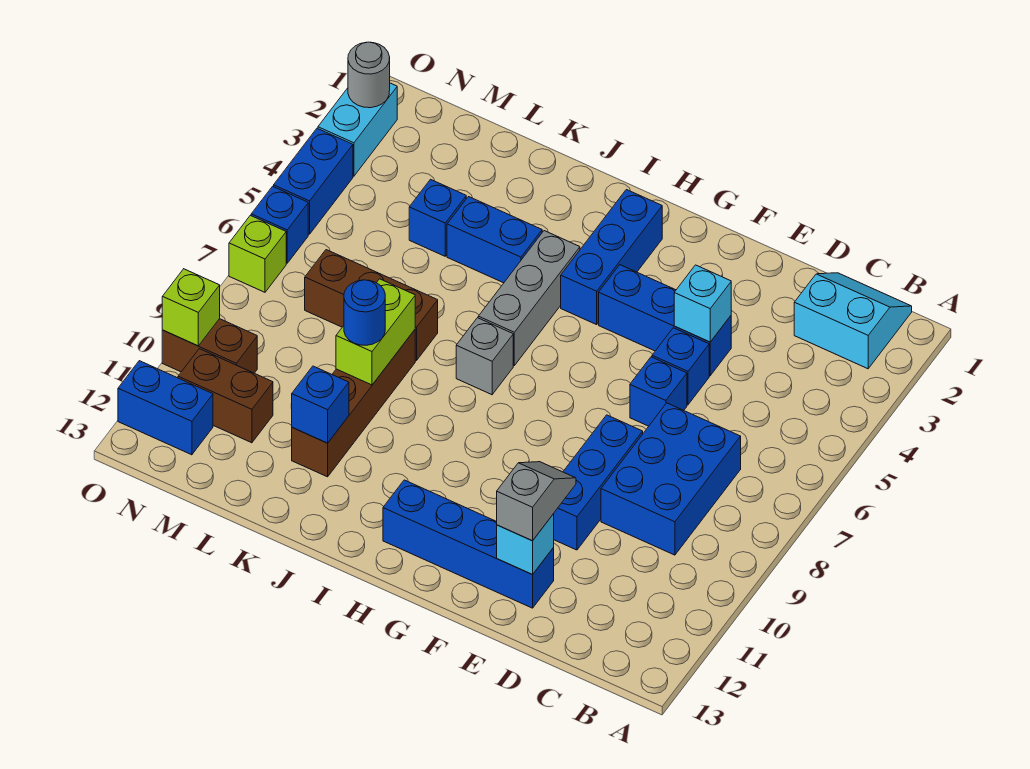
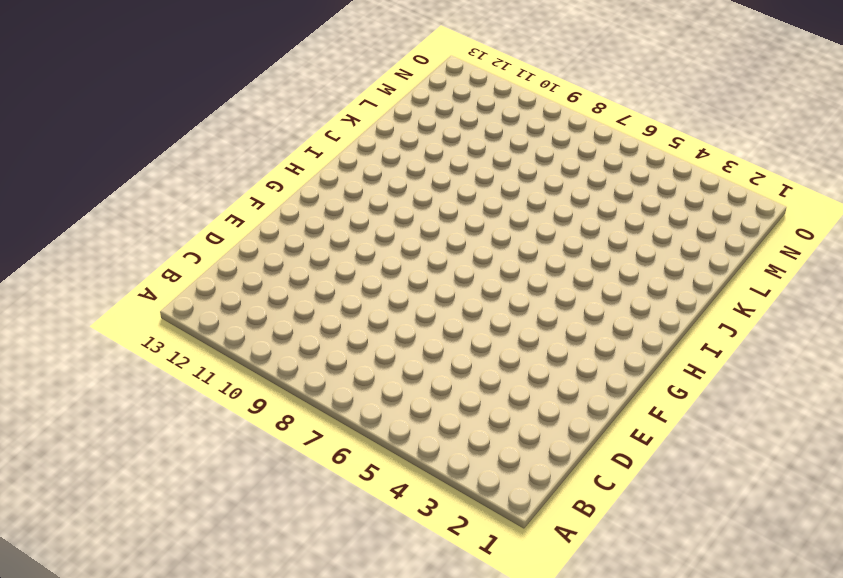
none -> cyan slope B1:C2 level 1 top 2
none -> blue brick C7:D9 level 1
none -> blue brick E4:G4 level 1

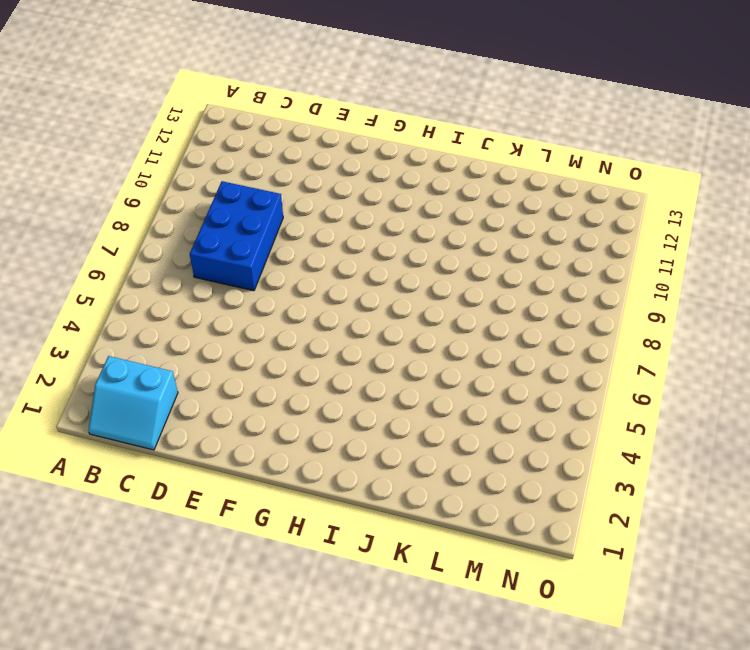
none -> blue brick E4:G4 level 1
none -> blue brick E5 level 1
none -> blue brick E6 level 1

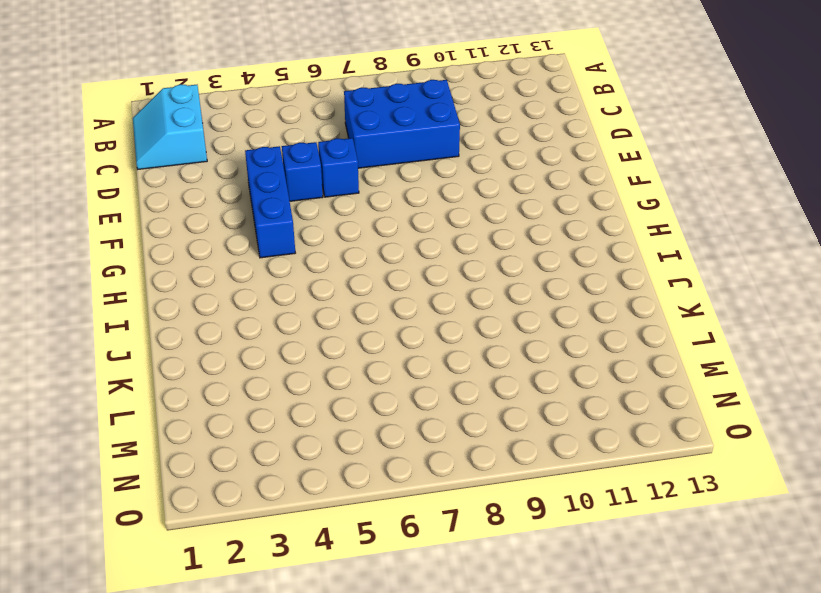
none -> blue brick E8:E10 level 1
none -> blue brick E12:H12 level 1
none -> blue brick H2:H4 level 1

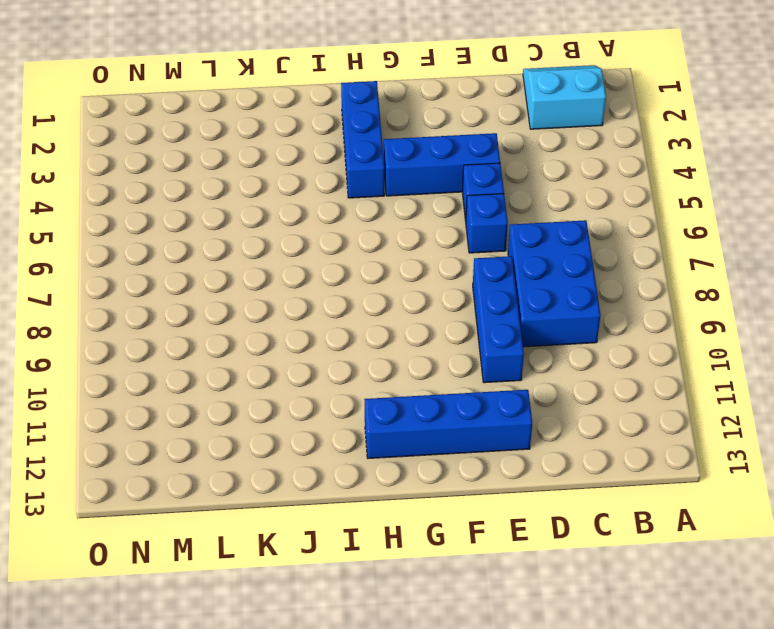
none -> grey brick I4:I6 level 1
none -> grey brick I7 level 1
none -> blue brick J4:K4 level 1

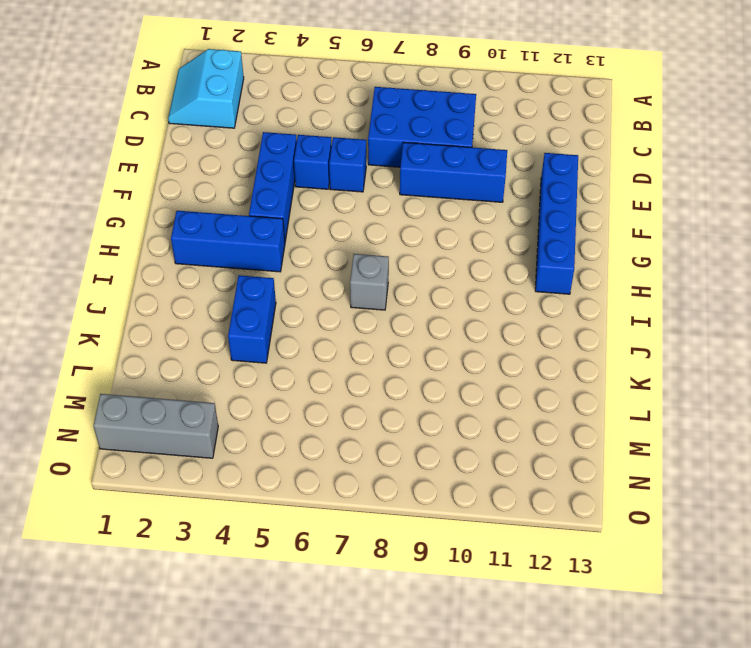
grey brick N1:N3 level 1 -> grey brick I4:I6 level 1
none -> brown brick K7:M7 level 1
none -> brown brick K8:K11 level 1
none -> blue brick L4 level 1

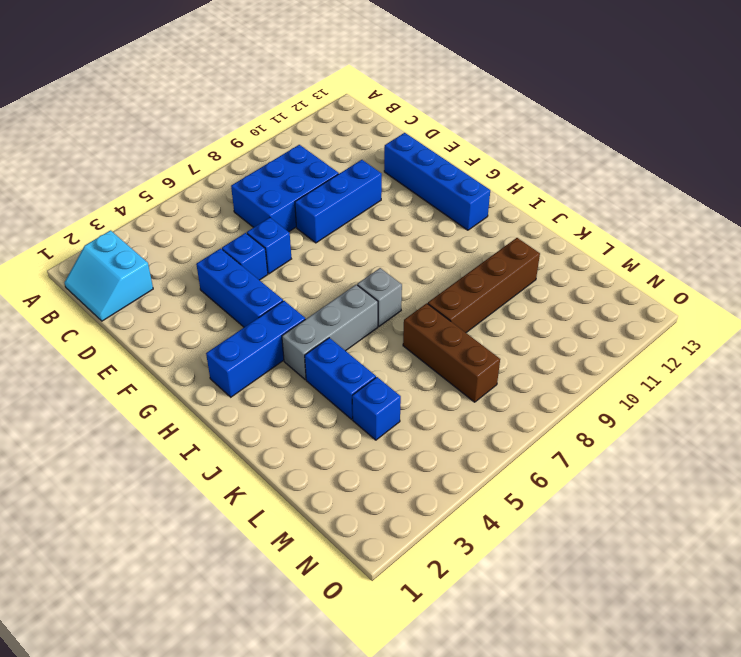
none -> brown brick M11:N11 level 1
none -> brown brick N10:O10 level 1
none -> blue brick N12:O12 level 1

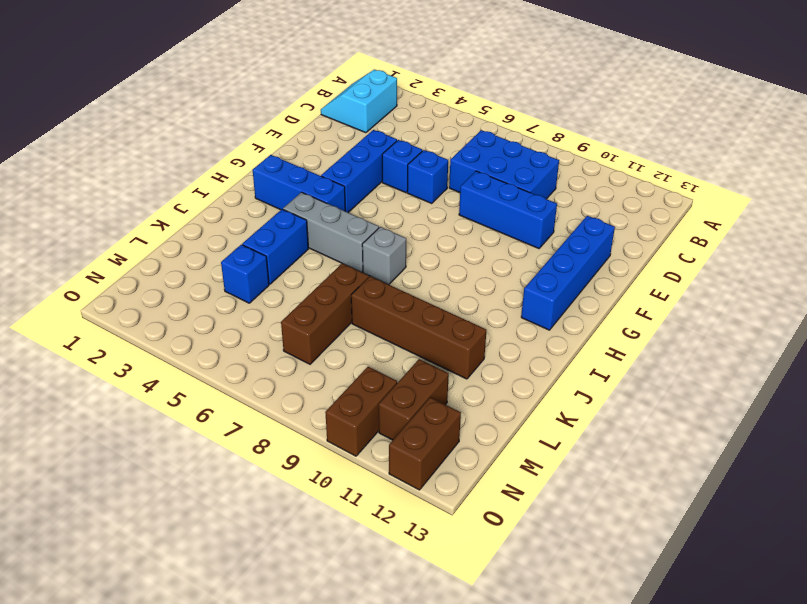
brown brick N12:O12 level 1 -> blue brick N12:O12 level 1
none -> cyan brick O2:O3 level 1
none -> blue brick O4:O5 level 1
none -> blue brick O6 level 1

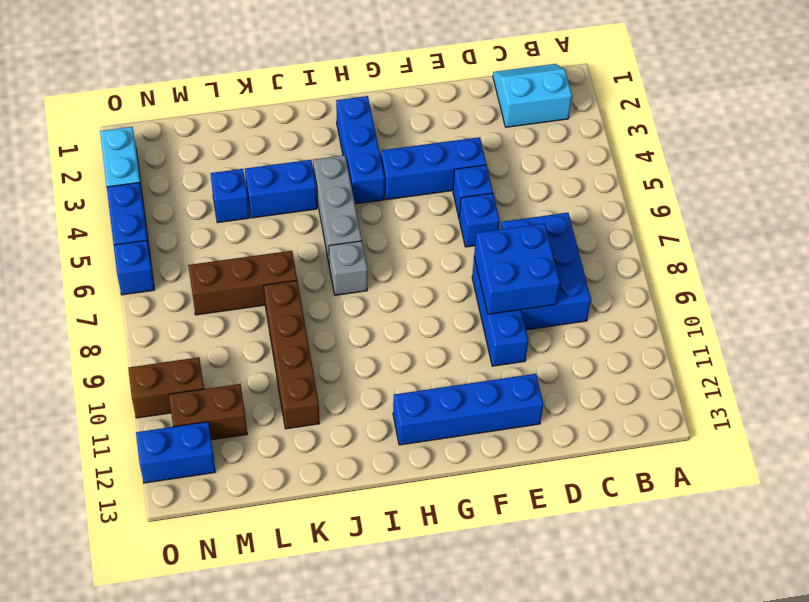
blue brick D8:E9 level 2 -> none
none -> lime brick O7 level 1
none -> cyan brick E4 level 2
none -> cyan brick E12 level 2

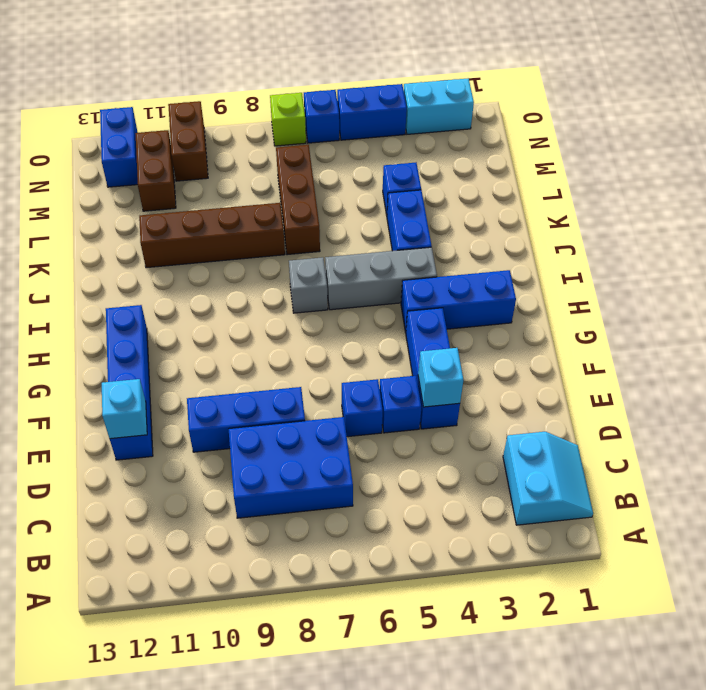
none -> lime brick K8:K9 level 2
none -> blue brick K11 level 2
none -> grey round brick O2 level 2

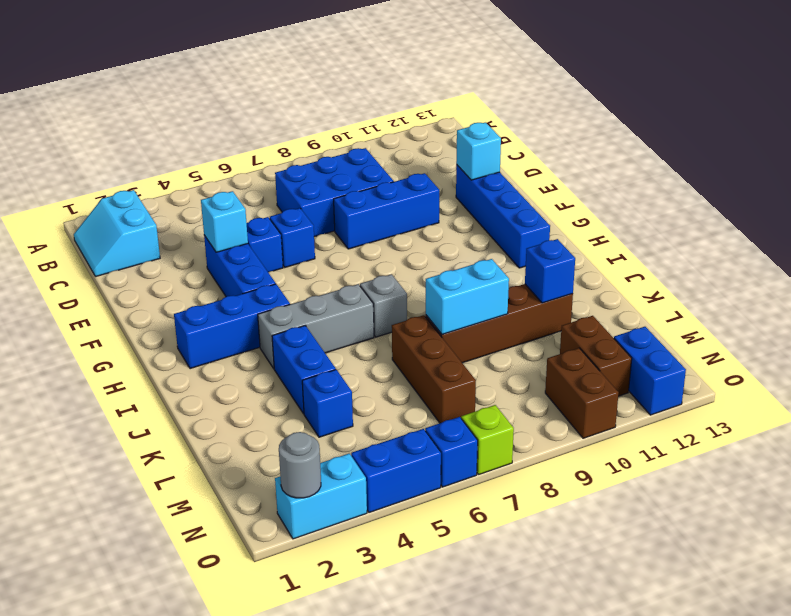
cyan brick K8:K9 level 2 -> lime brick K8:K9 level 2
none -> lime brick O10 level 2
none -> grey slope E11:E12 level 3 top 12
none -> blue round brick K9 level 3

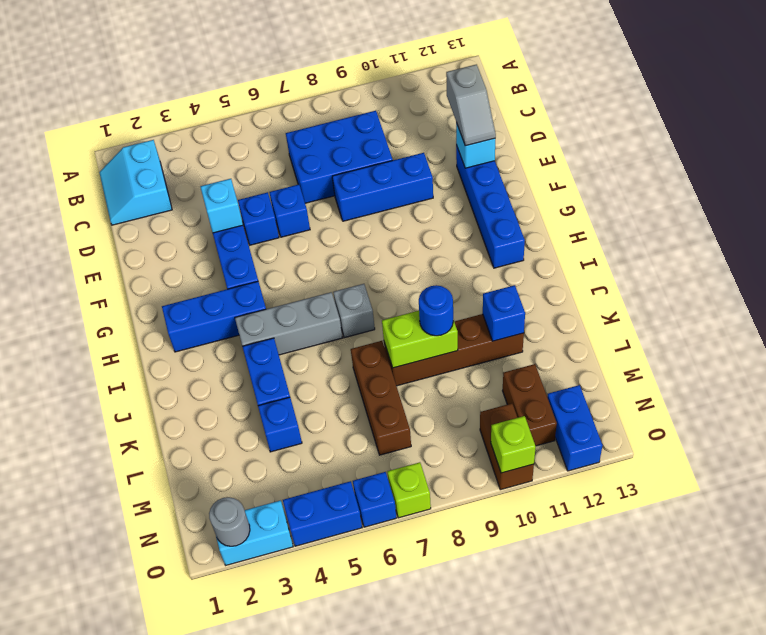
grey slope D12:E12 level 3 top D -> grey slope E11:E12 level 3 top 12

